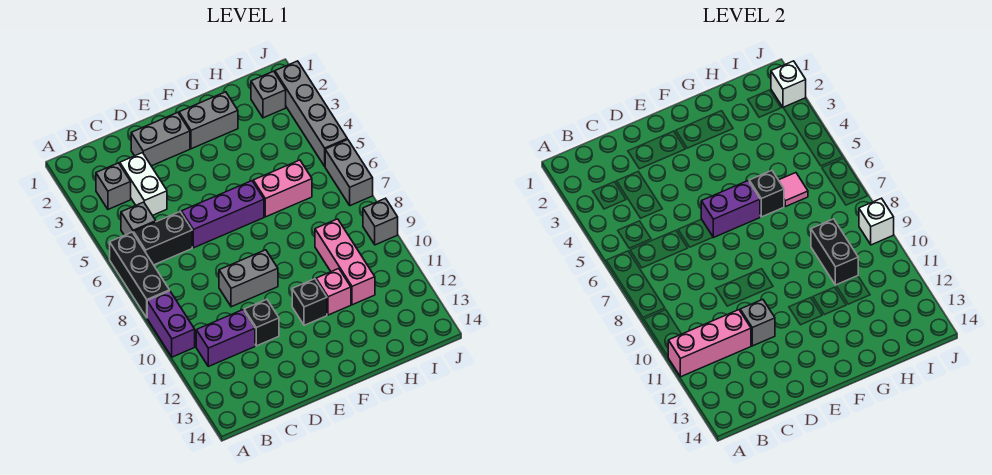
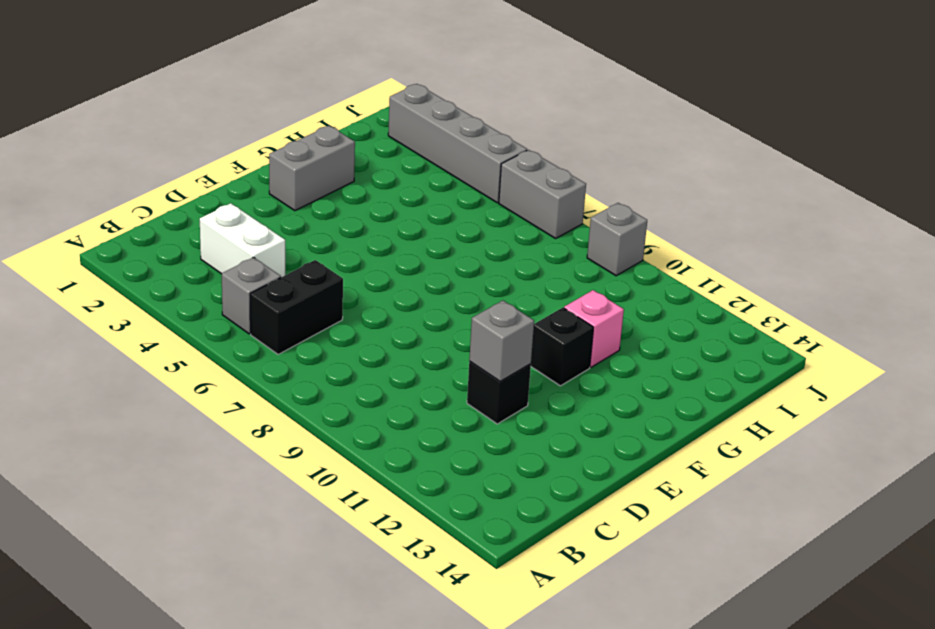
none -> black brick A6:A8 level 1
none -> purple brick A9:A10 level 1
none -> grey brick B3 level 1

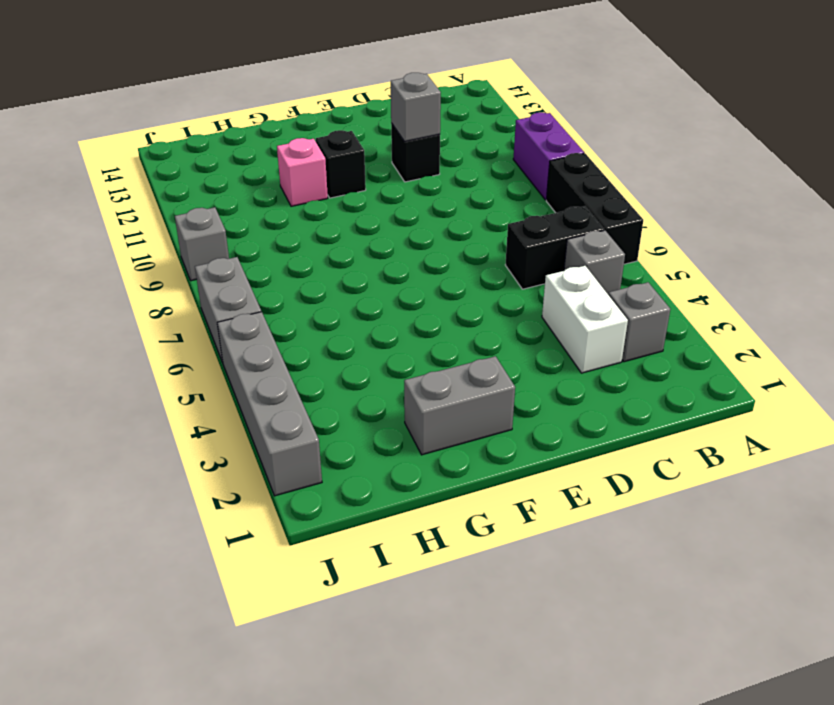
none -> purple brick B11:C11 level 1
none -> grey brick D2:E2 level 1
none -> purple brick D6:F6 level 1

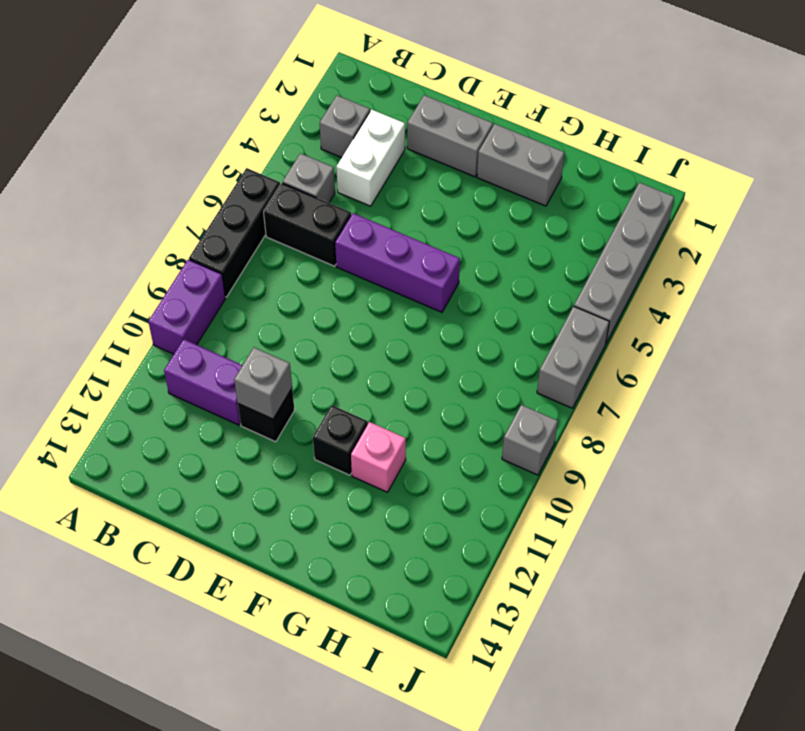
none -> grey brick D9:E9 level 1
none -> pink brick G6:H6 level 1
none -> pink brick H9:H11 level 1

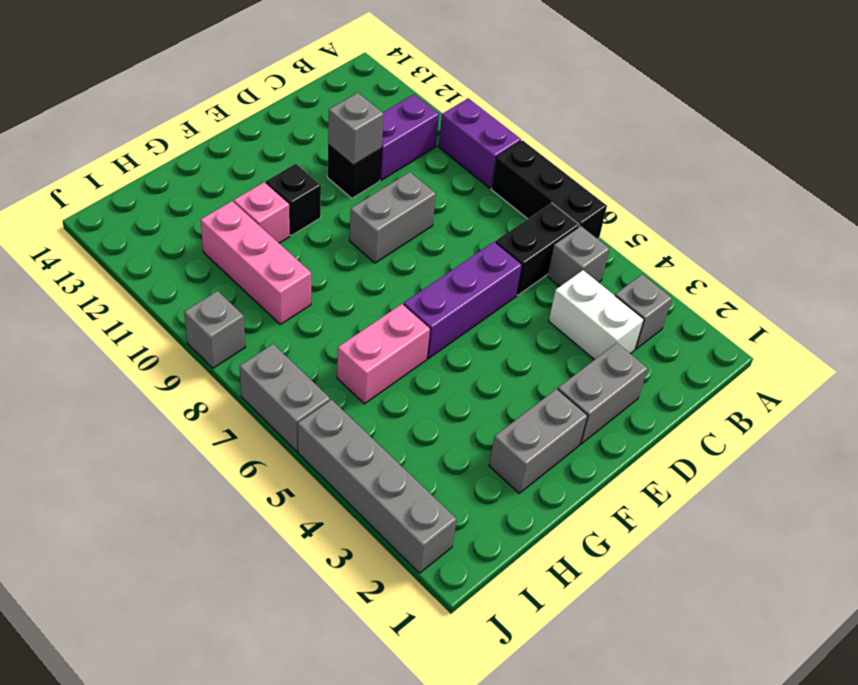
none -> grey brick I2 level 1
none -> pink brick A11:C11 level 2
none -> purple brick E6:F6 level 2

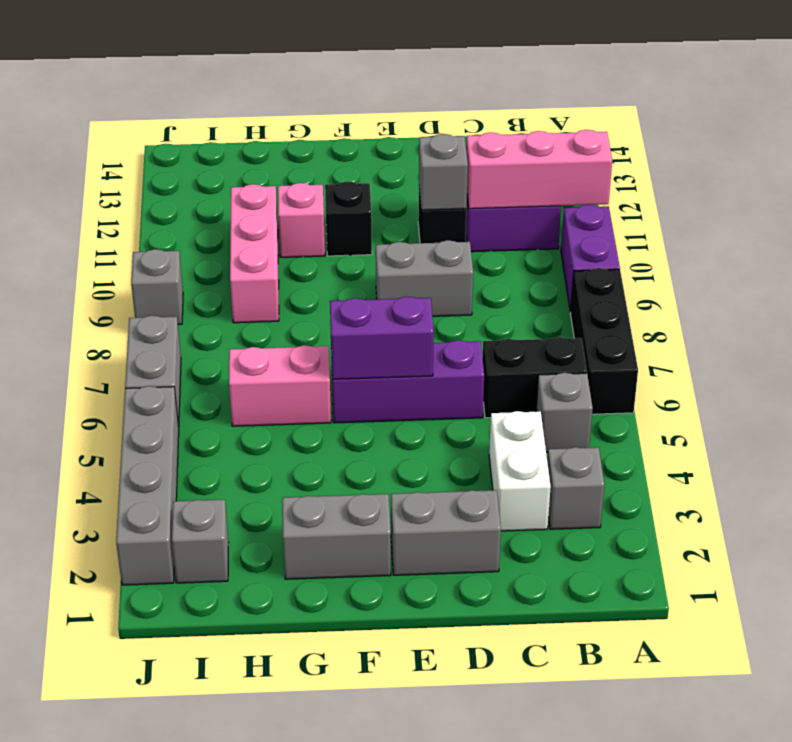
none -> black brick G6 level 2
none -> pink tile H6 level 2
none -> black brick H9:H10 level 2

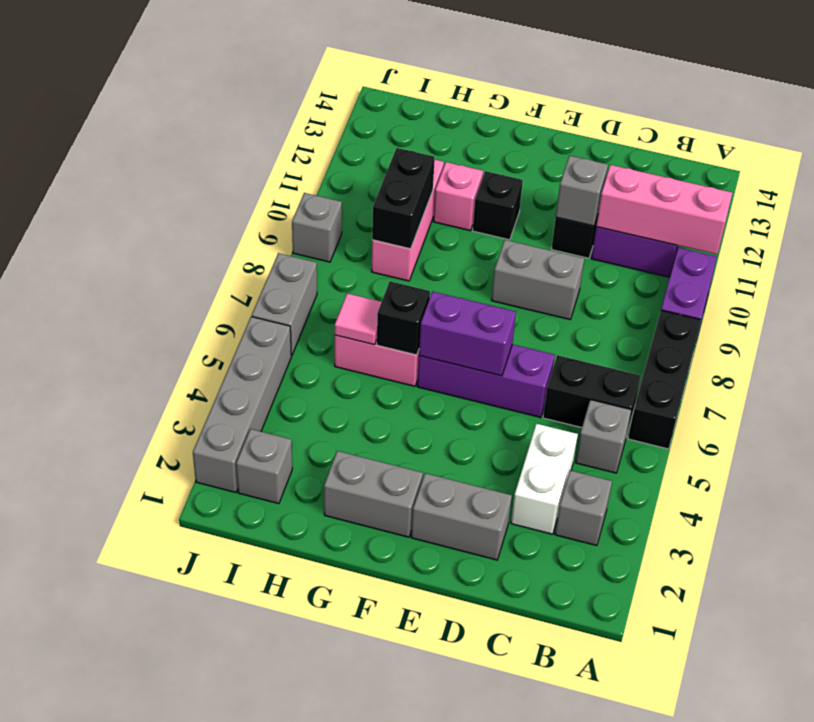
none -> white brick J2 level 2
none -> white brick J9 level 2

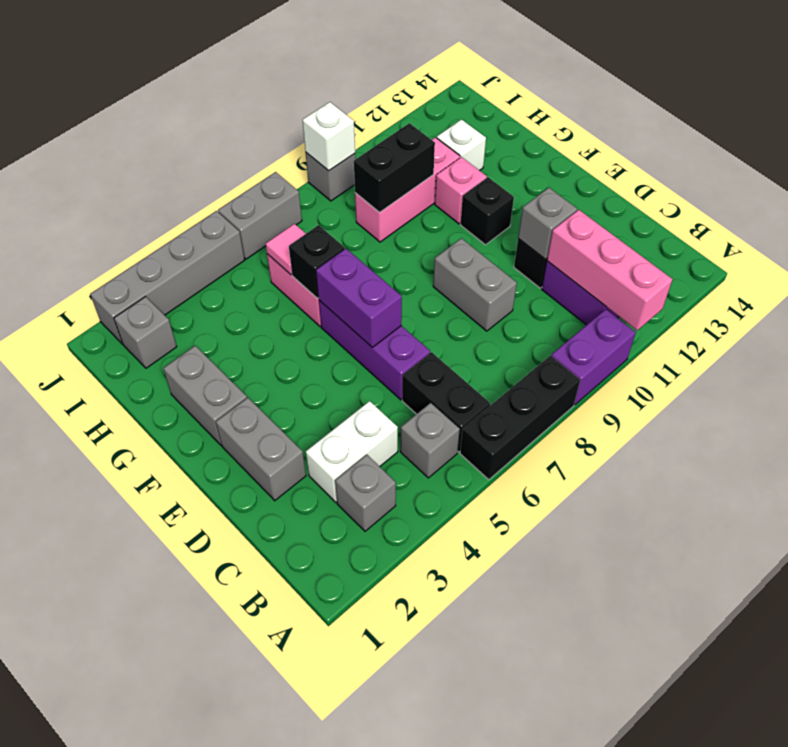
white brick H12 level 1 -> white brick J2 level 2

